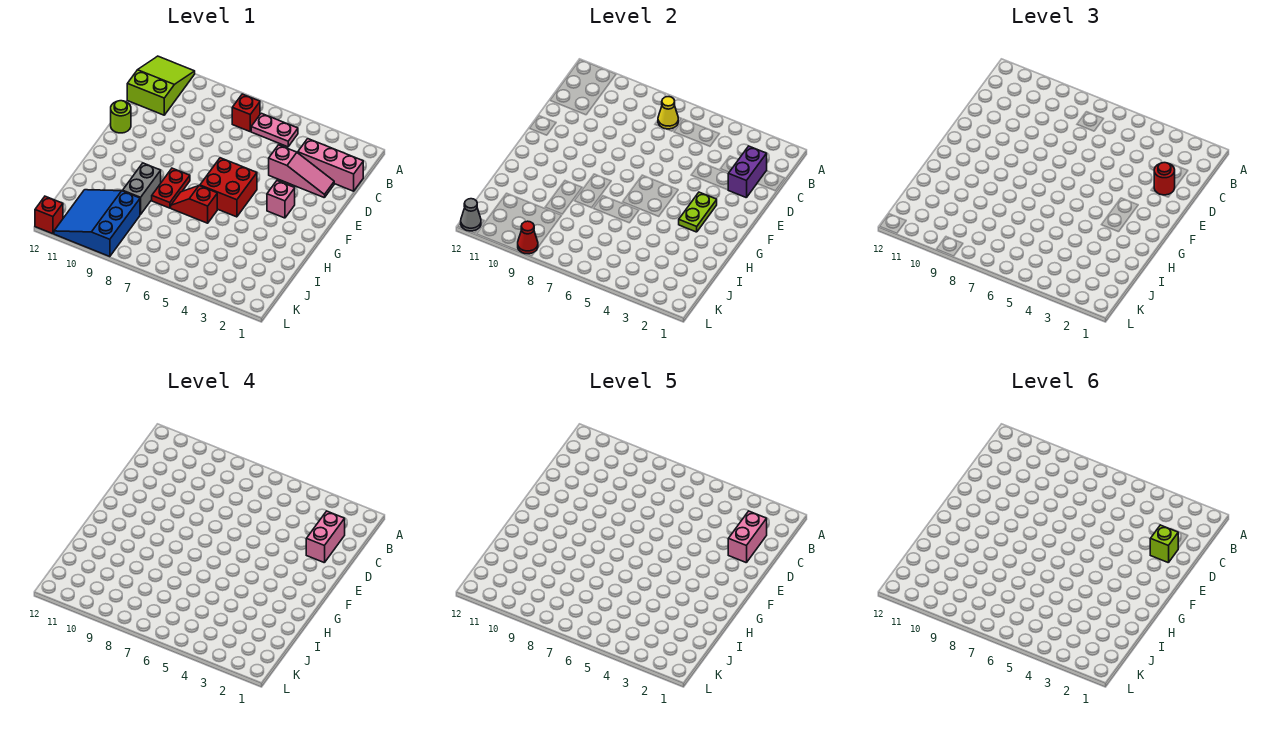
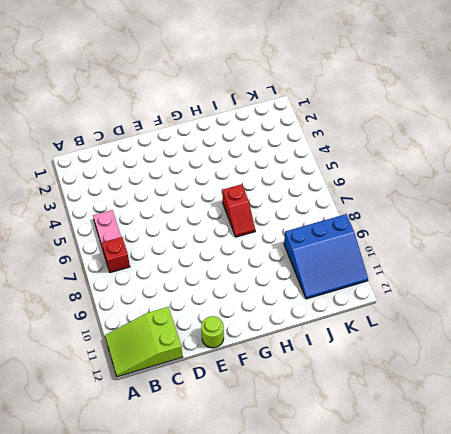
none -> pink brick C1:C3 level 1
none -> pink slope D2:D4 level 1 top 4
none -> pink brick F3 level 1

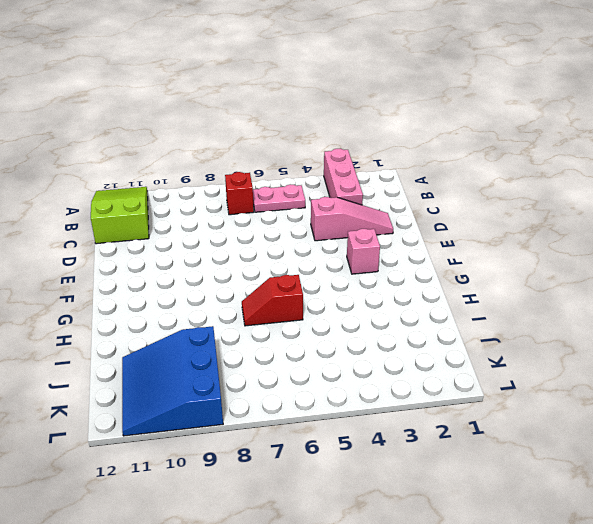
pink brick A3:C3 level 1 -> pink brick C1:C3 level 1
none -> lime round brick E12 level 1
none -> red brick F5:G6 level 1
none -> red plate G8:H8 level 1

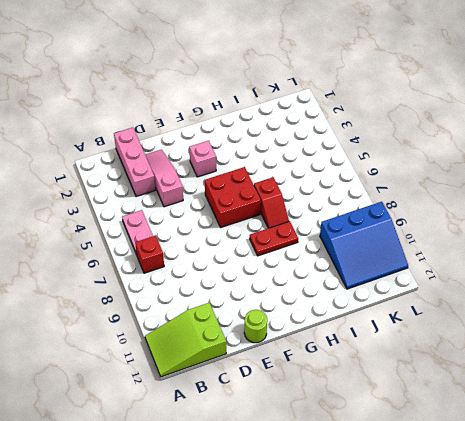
none -> grey brick H9:I9 level 1
none -> red brick L12 level 1
none -> yellow cone B7 level 2

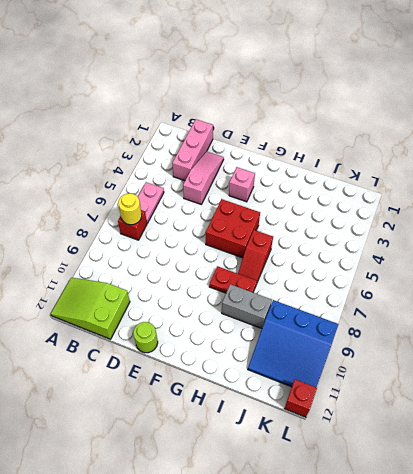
yellow round brick B7 level 2 -> yellow cone B7 level 2
none -> purple brick C2:D2 level 2
none -> lime plate F3:G3 level 2
none -> red cone L9 level 2

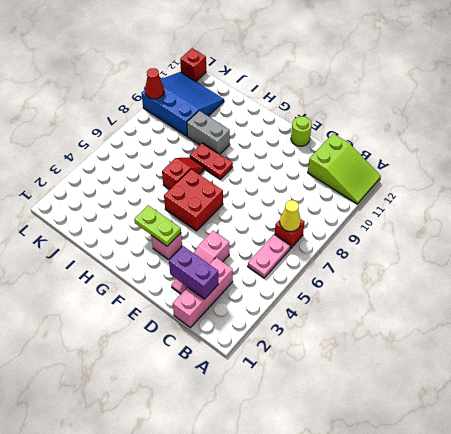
none -> grey cone L12 level 2
none -> red round brick D2 level 3
none -> pink brick C2:D2 level 4

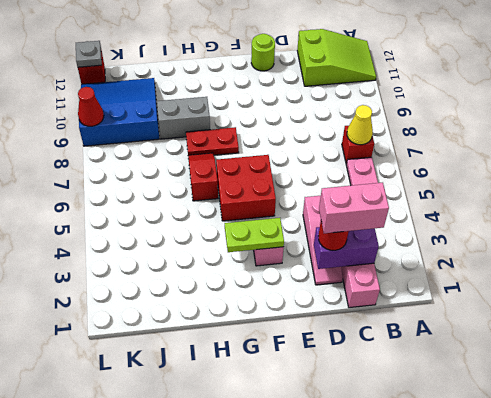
grey plate L12 level 2 -> grey cone L12 level 2
none -> pink brick C2:D2 level 5
none -> lime brick D2 level 6

